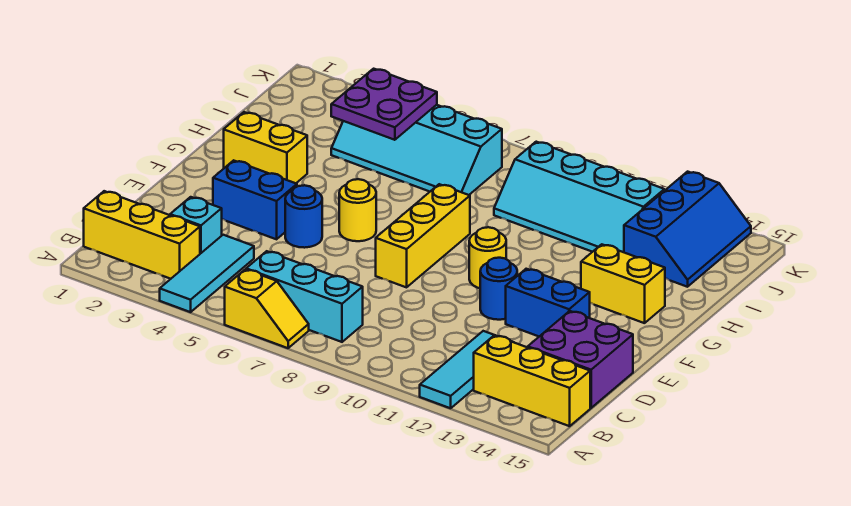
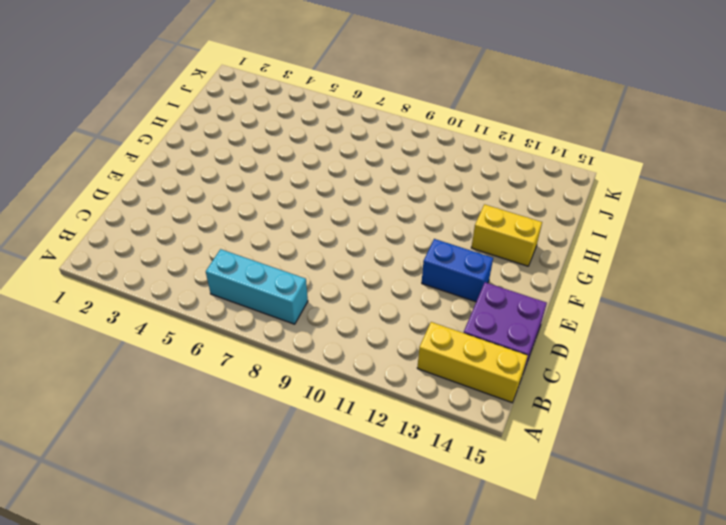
none -> cyan tile A4:C4 level 1
none -> yellow slope A6:A7 level 1 top 6
none -> cyan tile A12:C12 level 1

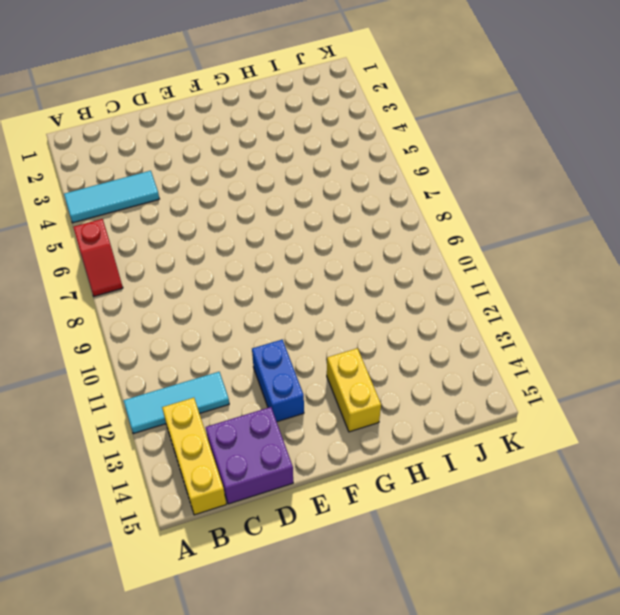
red slope A6:A7 level 1 top 6 -> yellow slope A6:A7 level 1 top 6
none -> yellow brick B1:B3 level 1
none -> cyan brick B6:B8 level 1
none -> cyan brick C3 level 1

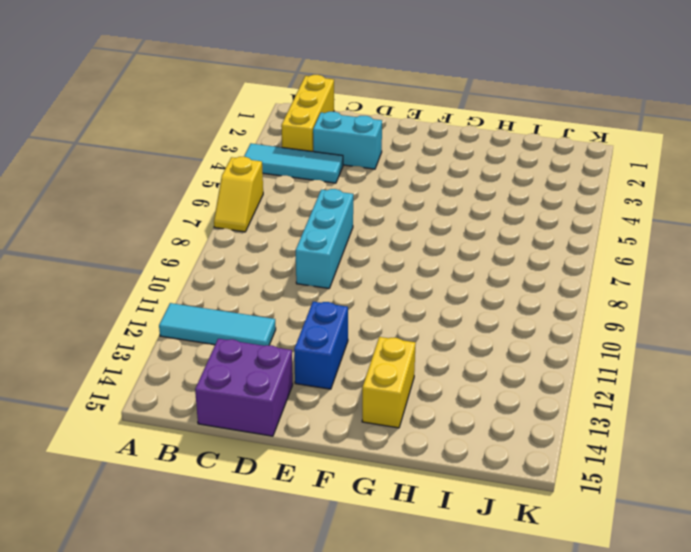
cyan brick C3:D3 level 1 -> cyan brick C3 level 1
cyan brick D7:D9 level 1 -> cyan brick B6:B8 level 1
none -> yellow brick B13:B15 level 1
none -> blue brick E3:E4 level 1
none -> blue round brick E5 level 1

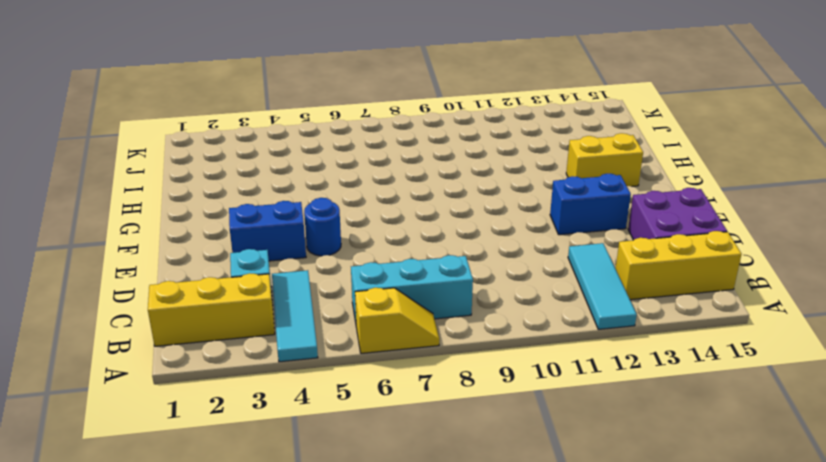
none -> yellow brick E8:G8 level 1
none -> blue round brick E11 level 1
none -> yellow round brick F6 level 1

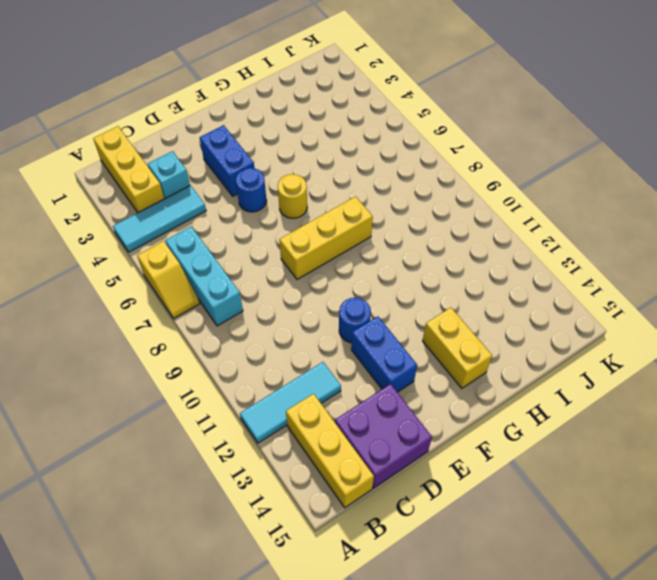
none -> yellow round brick F10 level 1
none -> yellow brick G2:G3 level 1
none -> cyan slope I4:J7 level 1 top J

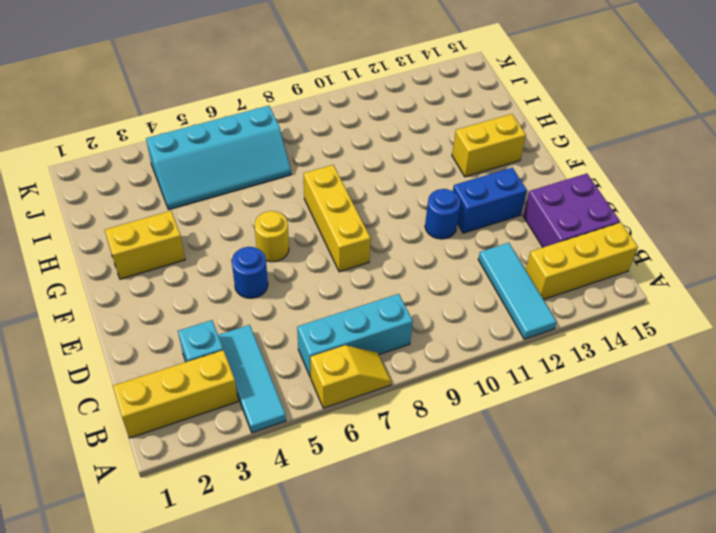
none -> blue brick E3:E4 level 1
none -> yellow round brick F10 level 1
none -> cyan slope I9:J12 level 1 top J

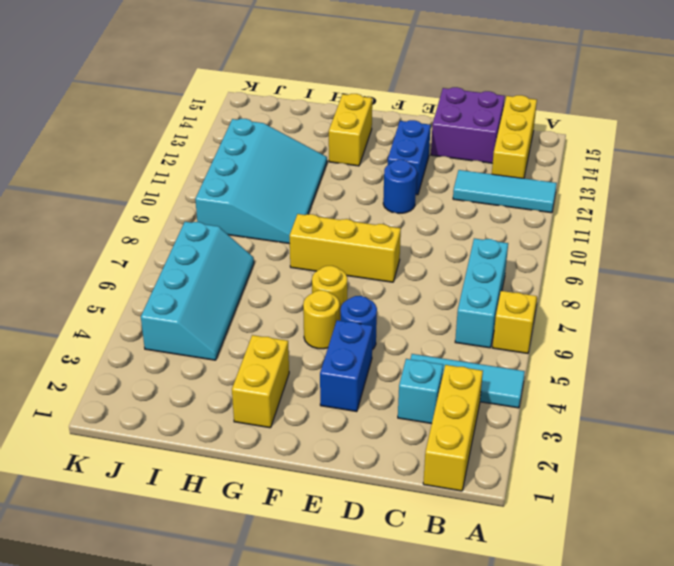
yellow round brick F5 level 1 -> yellow round brick F10 level 1
cyan slope H9:J12 level 1 top J -> cyan slope I9:J12 level 1 top J
none -> blue slope I13:K14 level 1 top 13
none -> purple plate I4:J5 level 2

